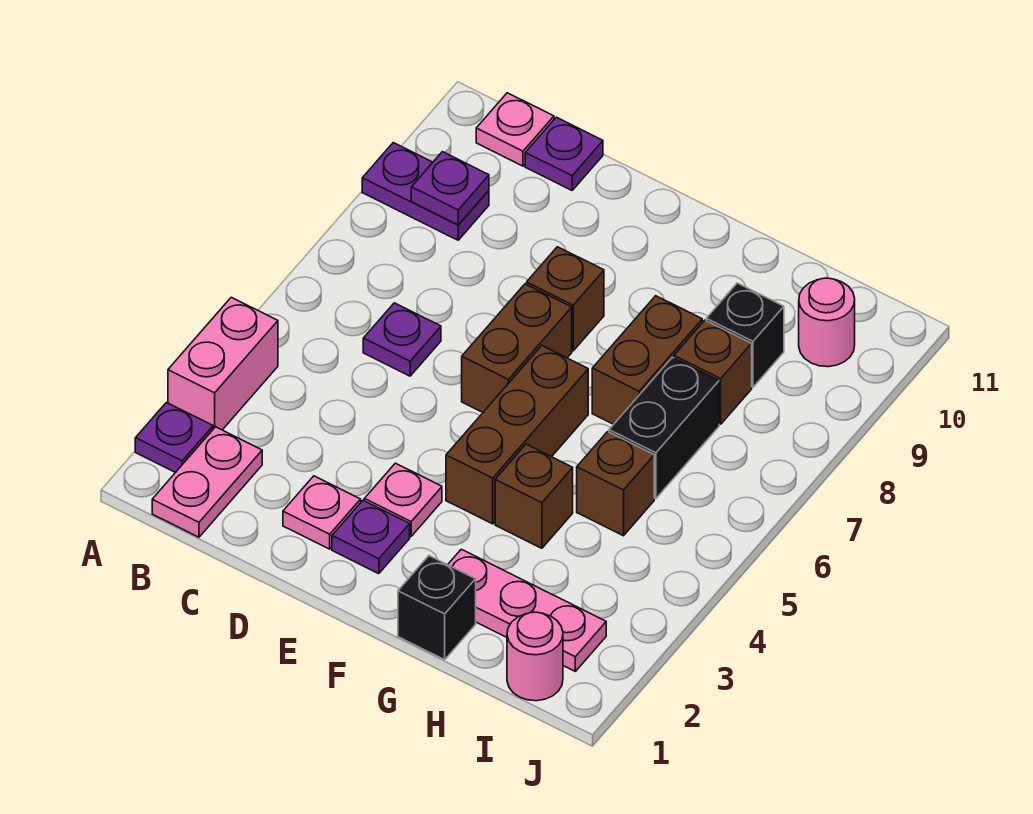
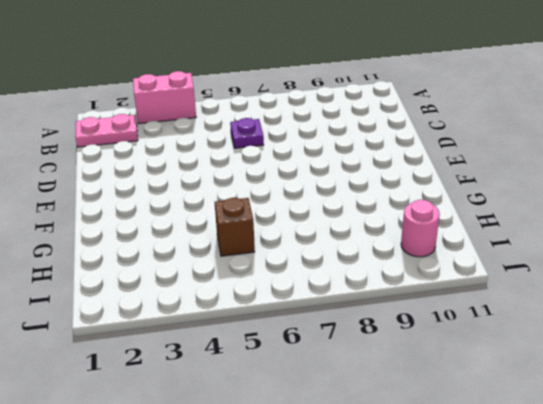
none -> purple plate A2 level 1
none -> purple plate A9:B9 level 1
none -> pink plate B11 level 1

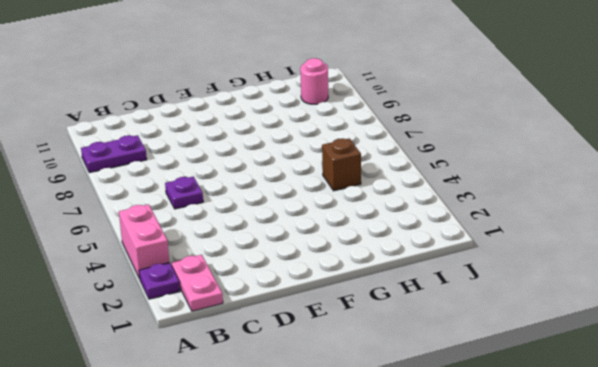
none -> pink plate B11 level 1
none -> purple plate C11 level 1
none -> pink plate D2 level 1

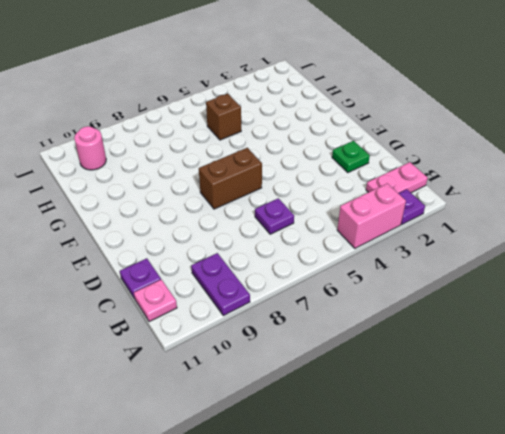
green plate D2 level 1 -> pink plate D2 level 1
none -> purple plate E2 level 1
none -> pink plate E3 level 1
none -> brown brick E8 level 1

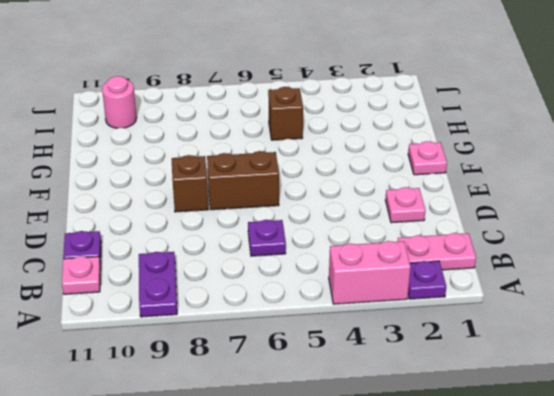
pink plate F1 level 1 -> pink plate E3 level 1
none -> purple plate E2 level 1
none -> brown brick F4:F6 level 1
none -> black brick G1 level 1

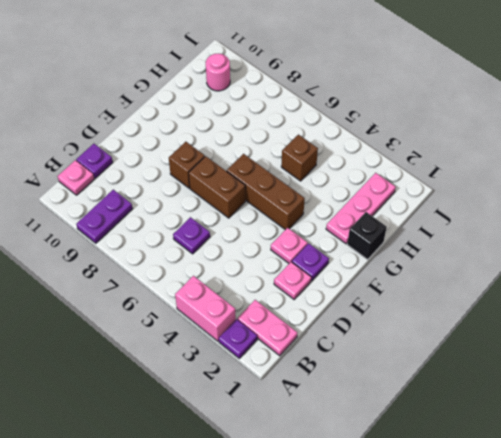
none -> brown brick G4 level 1
none -> brown brick G7:G8 level 1
none -> black brick H6:H7 level 1

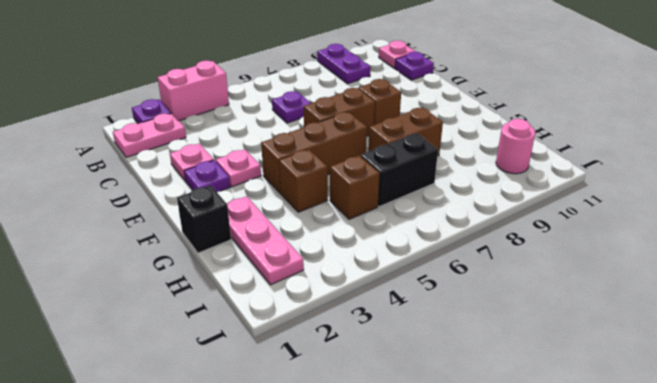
none -> brown brick H8 level 1
none -> black brick H9 level 1
none -> pink round brick I1 level 1

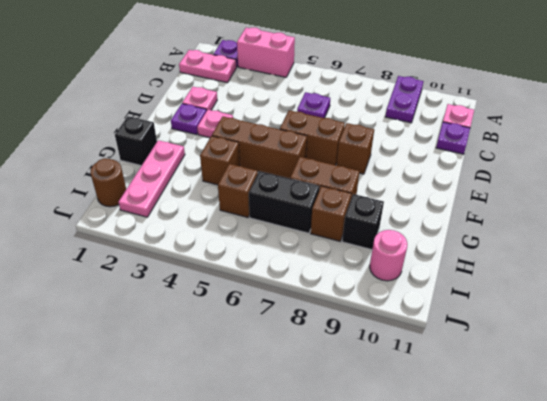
brown round brick I1 level 1 -> pink round brick I1 level 1
none -> purple plate B9 level 2

